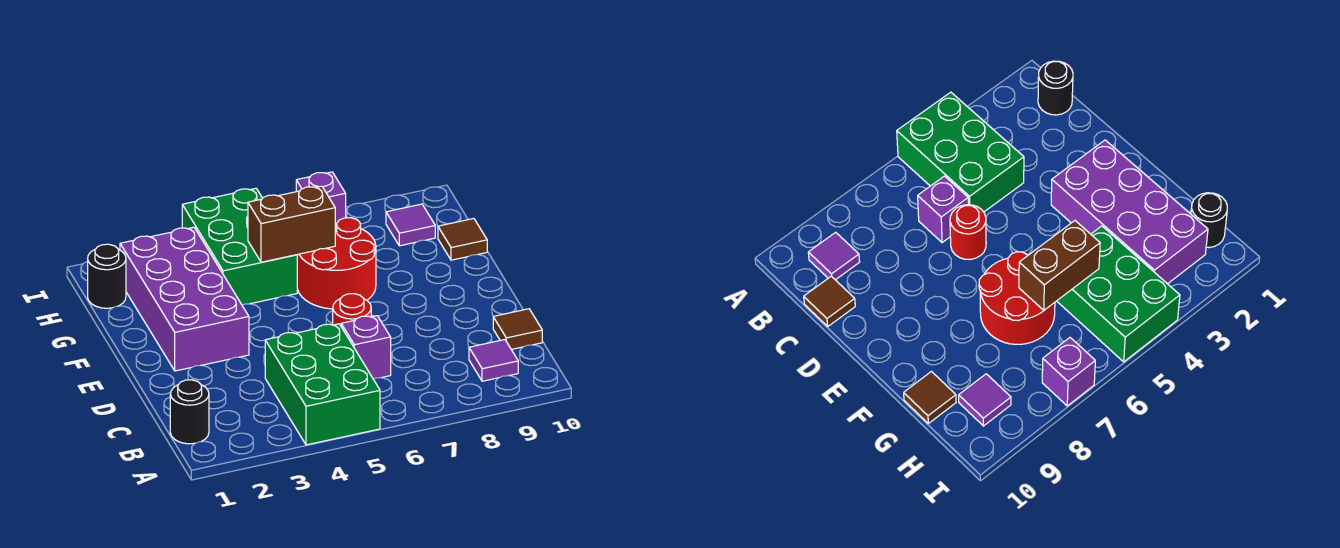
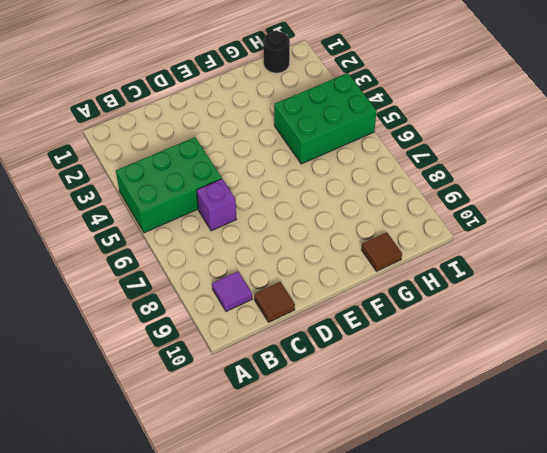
none -> black round brick B1 level 1
none -> red round brick D6 level 1
none -> purple brick E2:H3 level 1

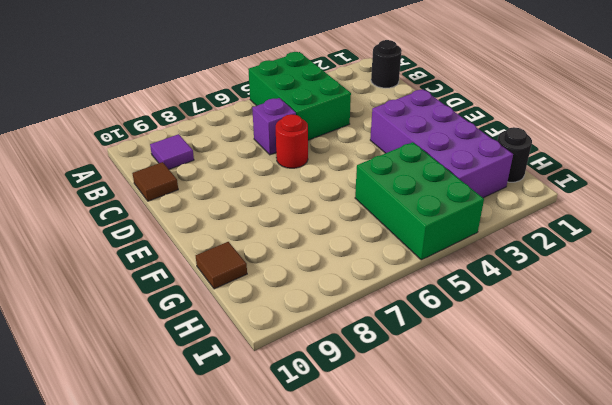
none -> red round brick F6:G7 level 1
none -> purple tile H9 level 1
none -> purple brick I7 level 1

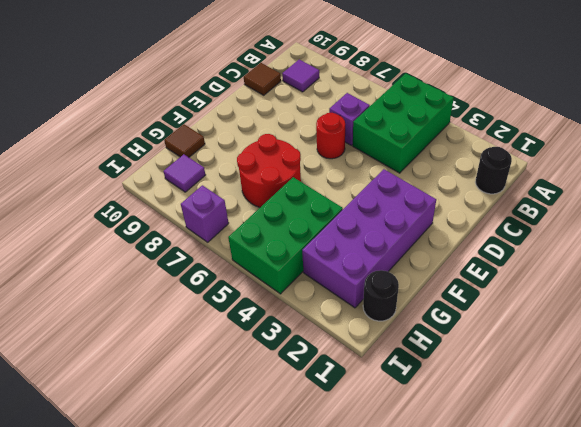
none -> brown brick G5:G6 level 2

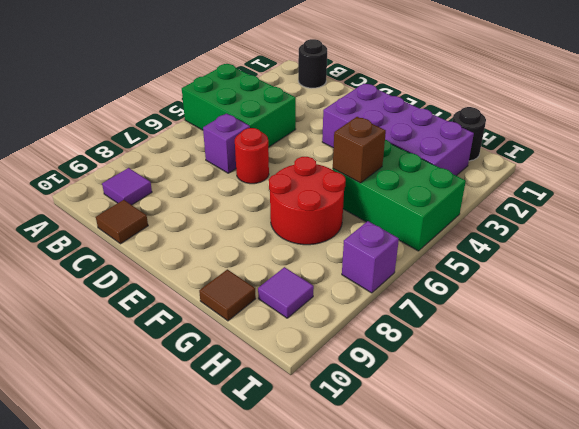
brown brick G5 level 2 -> brown brick G5:G6 level 2

